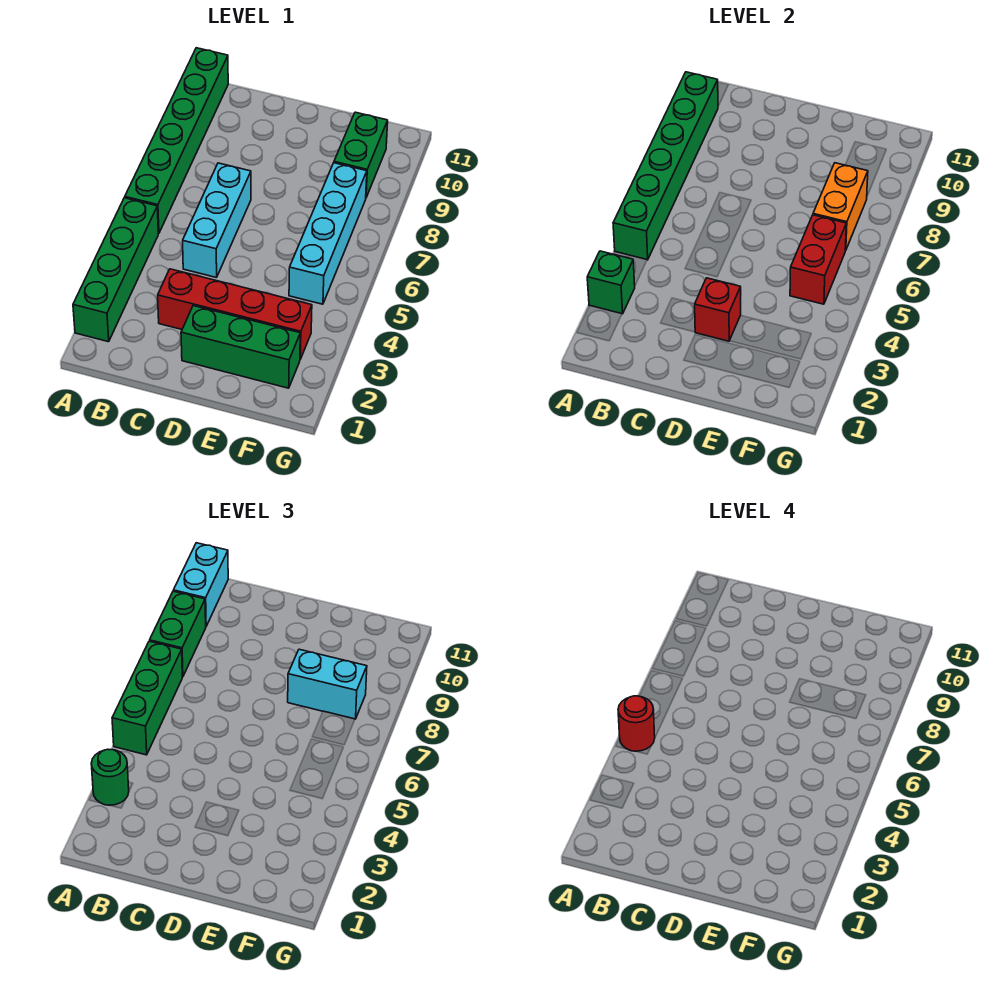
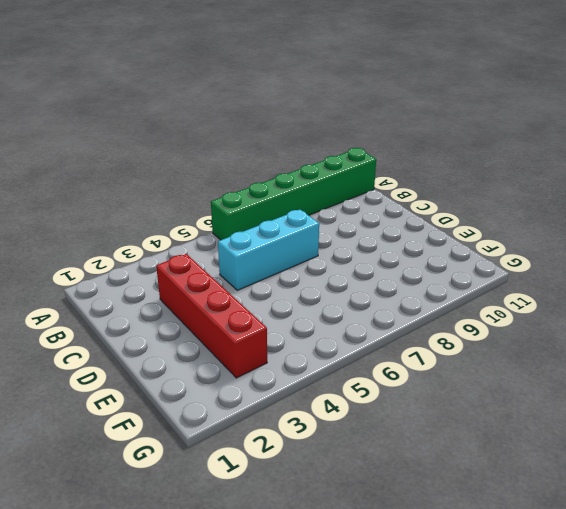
none -> green brick A2:A5 level 1
none -> green brick D2:F2 level 1
none -> cyan brick F5:F8 level 1

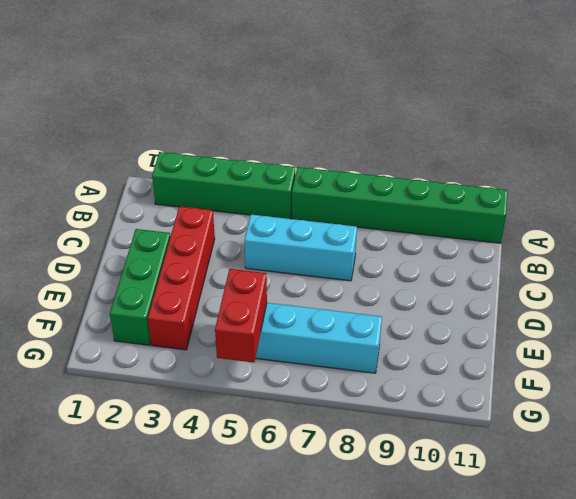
red brick F5:G5 level 2 -> red brick F5:F6 level 2
none -> green brick F9:F10 level 1
none -> green brick A3 level 2
none -> green brick A5:A10 level 2

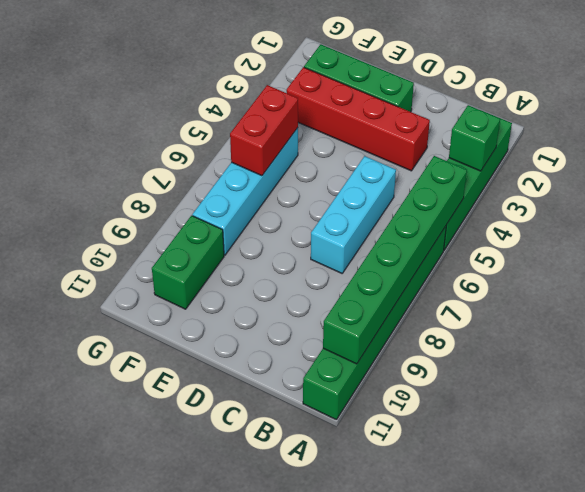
none -> red brick D3 level 2
none -> orange brick F7:F8 level 2
none -> green round brick A3 level 3

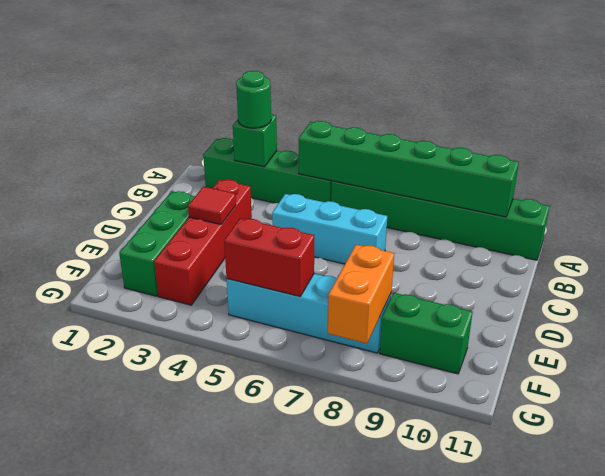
red tile D3 level 2 -> red brick D3 level 2
orange brick F8:G8 level 2 -> orange brick F7:F8 level 2
none -> green brick A5:A7 level 3
none -> green brick A8:A9 level 3
none -> cyan brick A10:A11 level 3

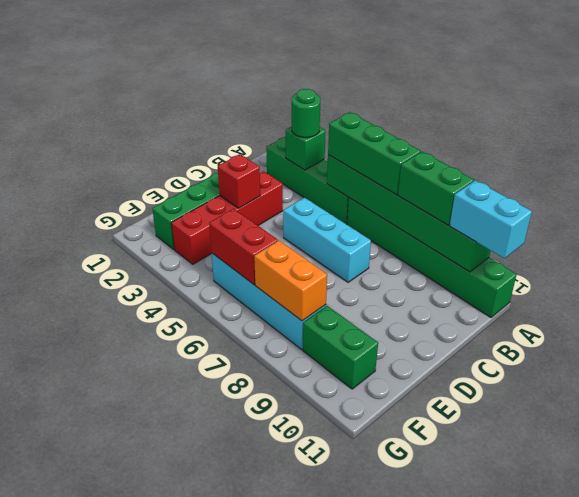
none -> cyan brick E8:F8 level 3
none -> red round brick A5 level 4

